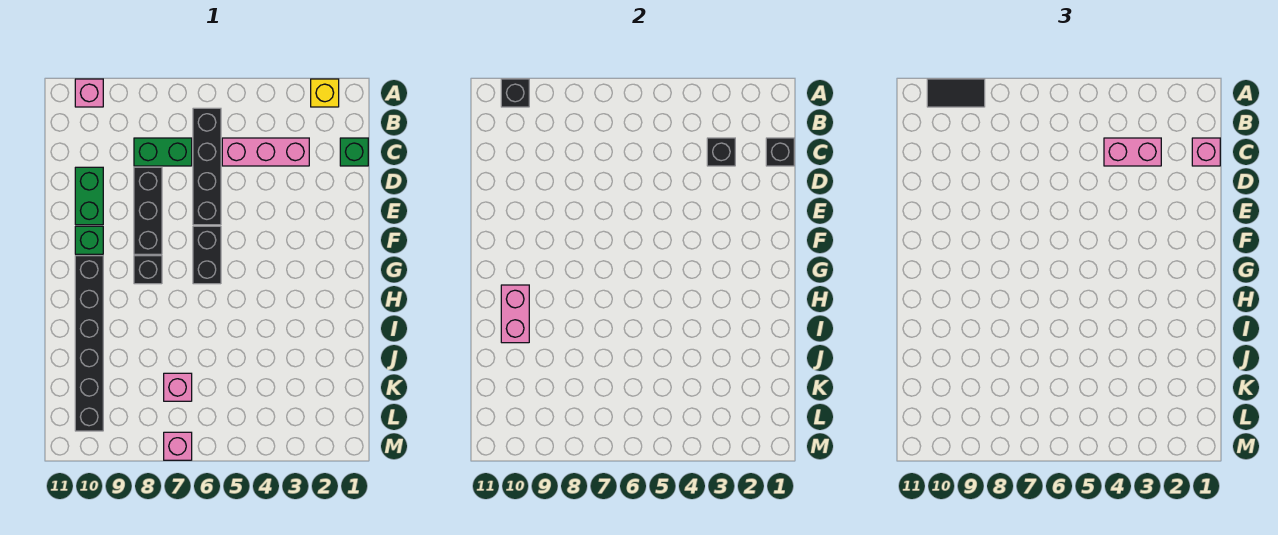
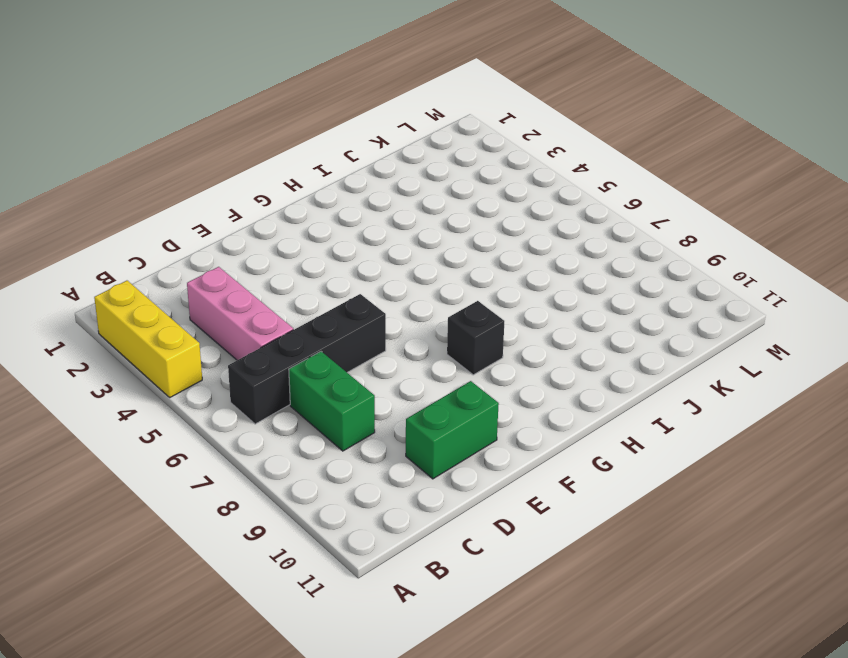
yellow brick A2:A4 level 1 -> yellow brick A2 level 1
none -> pink brick A10 level 1
none -> green brick C1 level 1
none -> black brick D8:F8 level 1

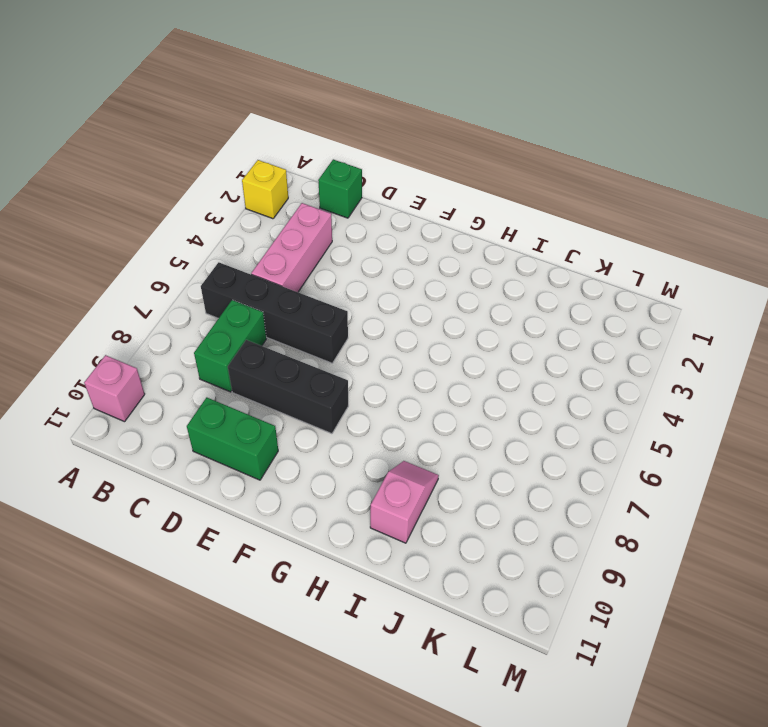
pink slope I9:I10 level 1 top 10 -> black brick G10:L10 level 1
none -> black brick F6:G6 level 1
none -> green brick F10 level 1
none -> black brick G8 level 1

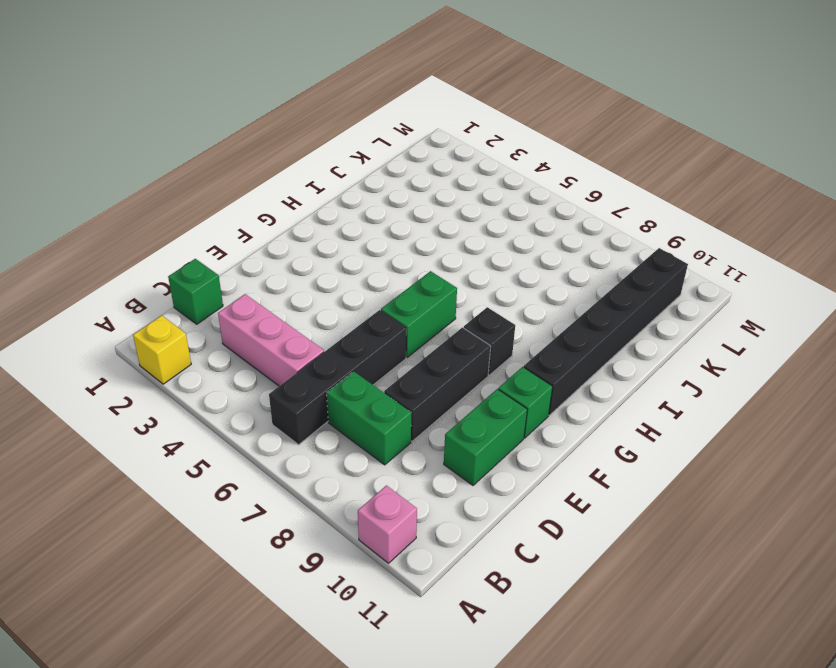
green brick F6:G6 level 1 -> black brick F6:G6 level 1
none -> pink brick K7 level 1
none -> pink brick M7 level 1
none -> black brick A10 level 2

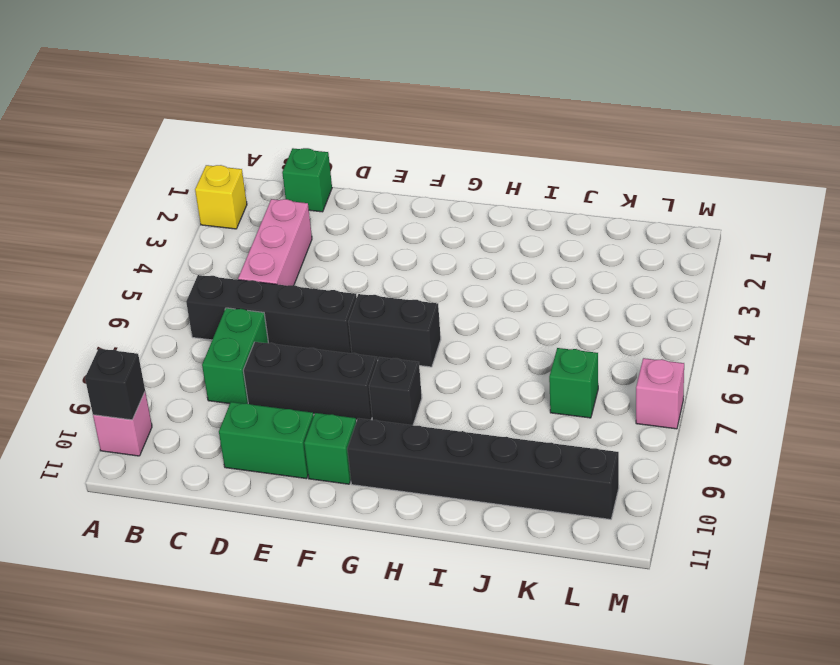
green brick K7 level 1 -> pink brick K7 level 1
none -> black brick C1 level 2
none -> black brick C3 level 2
none -> pink brick H10:I10 level 2

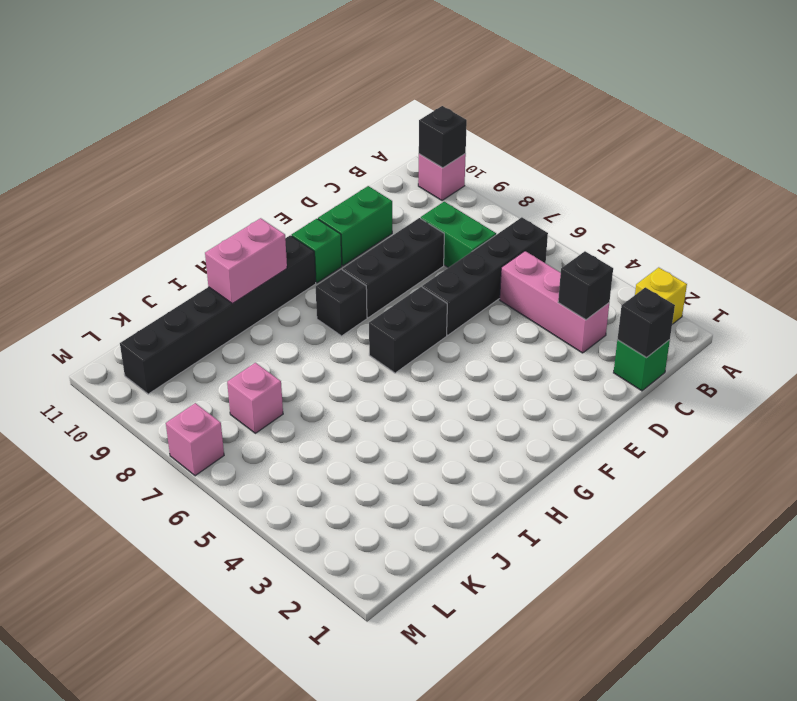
none -> black tile A9:A10 level 3
none -> pink brick C1 level 3
none -> pink brick C3:C4 level 3

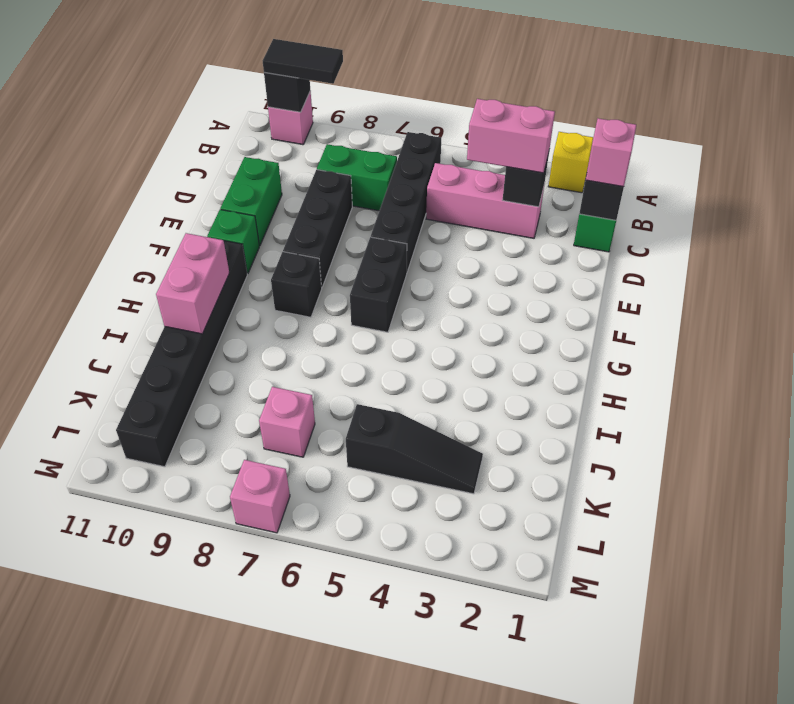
black slope K3:K5 level 1 top 5 -> none

